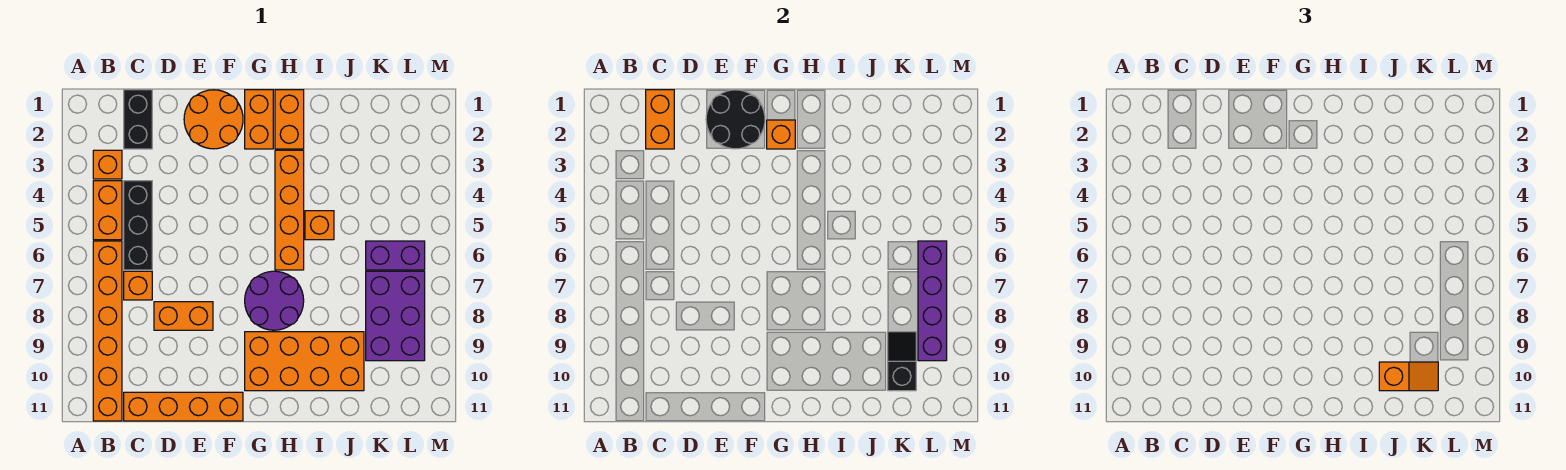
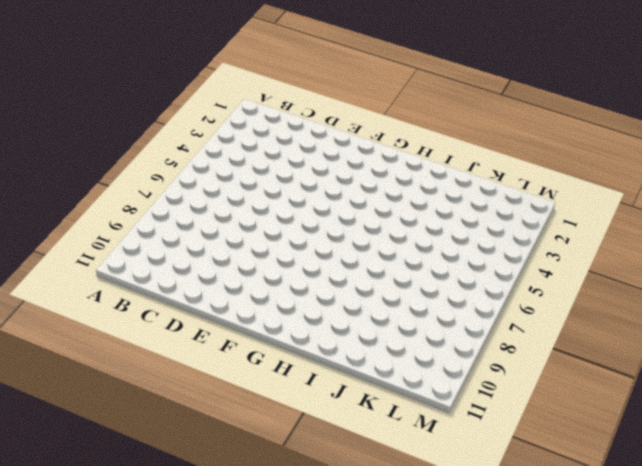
none -> orange brick B3 level 1
none -> orange brick B4:B5 level 1
none -> orange brick B6:B11 level 1

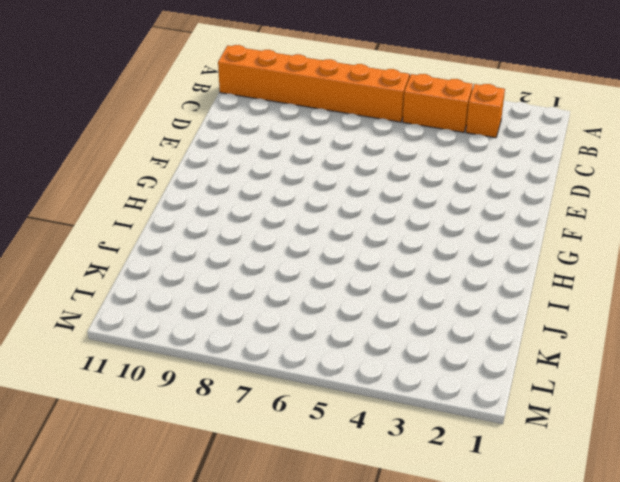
none -> black brick C1:C2 level 1
none -> black brick C4:C6 level 1
none -> orange brick C7 level 1

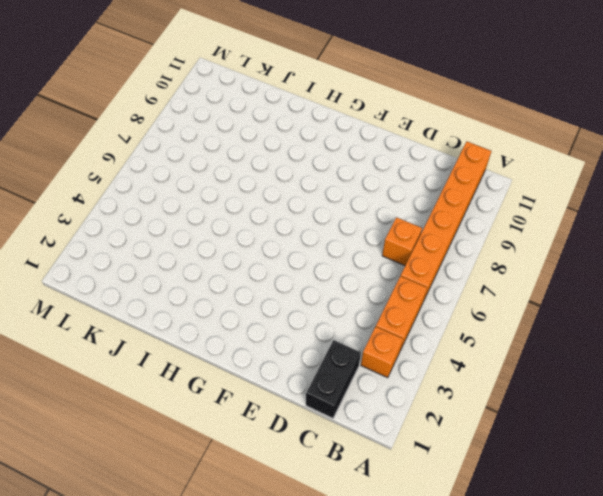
none -> black brick C4:C6 level 1
none -> orange brick C11:F11 level 1
none -> orange brick D8:E8 level 1

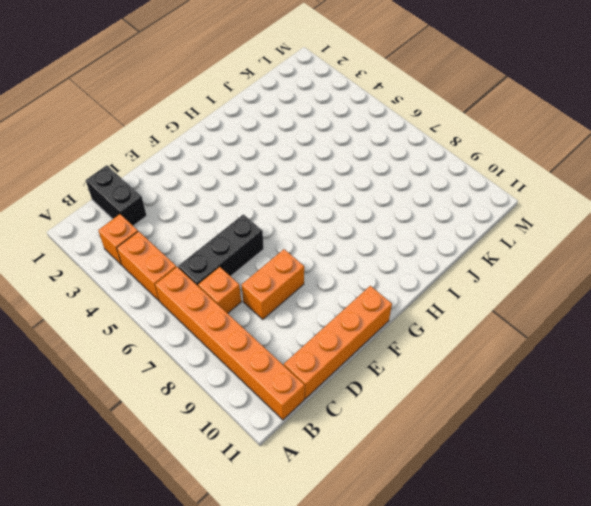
black brick C6:E6 level 1 -> black brick C4:C6 level 1
none -> orange round brick E1:F2 level 1
none -> orange brick G1:G2 level 1
none -> purple round brick G7:H8 level 1

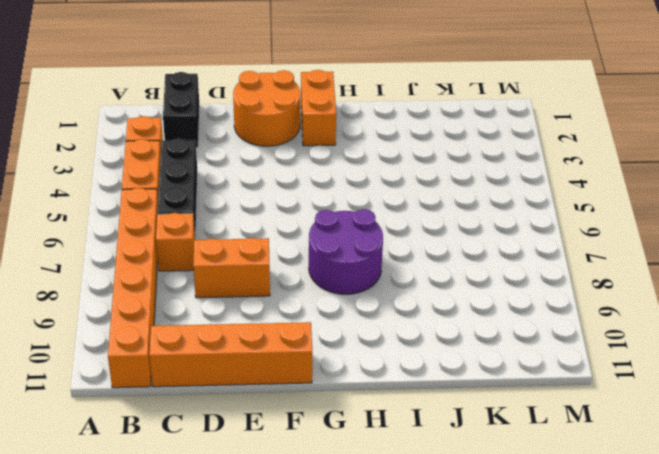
none -> orange brick G9:J10 level 1
none -> orange brick H1:H2 level 1
none -> orange brick H3:H6 level 1

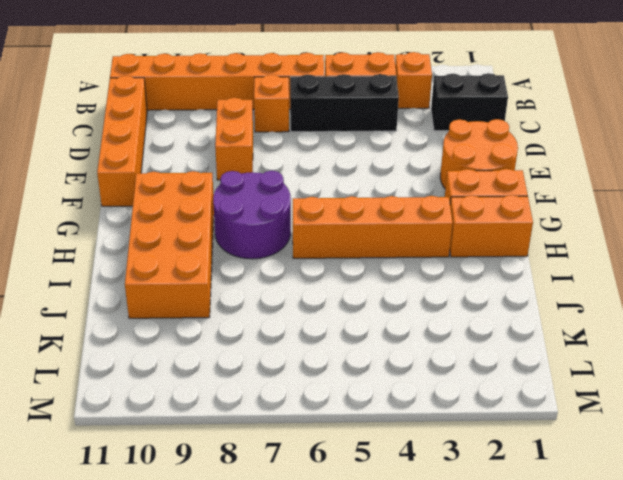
none -> orange brick I5 level 1
none -> purple brick K6:L6 level 1
none -> purple brick K7:L9 level 1

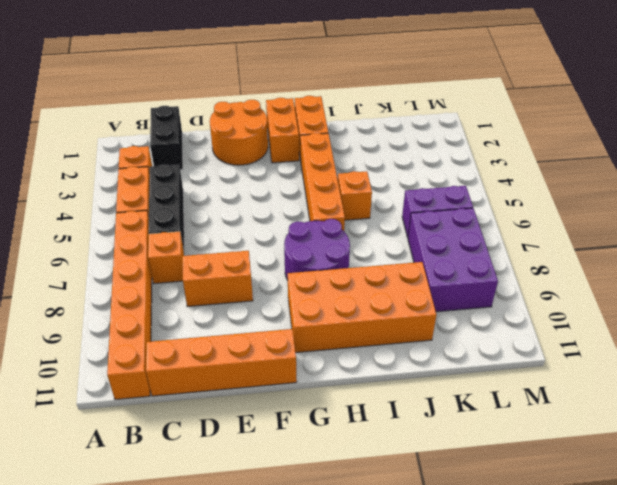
none -> orange brick C1:C2 level 2
none -> black round brick E1:F2 level 2
none -> orange brick G2 level 2

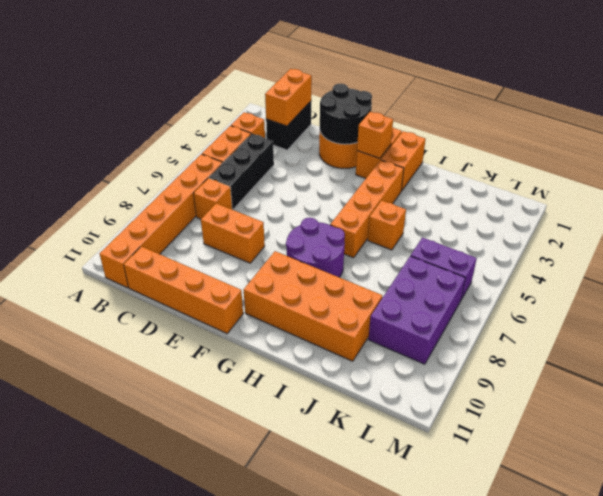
none -> black slope K9:K10 level 2 top 10
none -> purple brick L6:L9 level 2
none -> orange slope J10:K10 level 3 top J

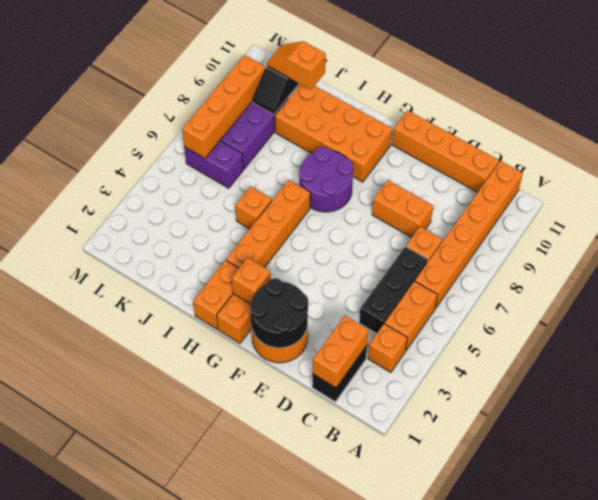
orange brick L6:L9 level 2 -> purple brick L6:L9 level 2

